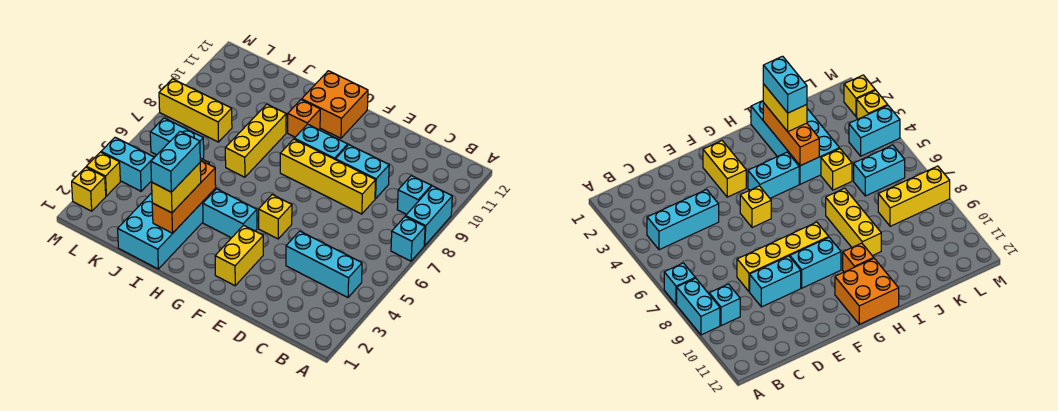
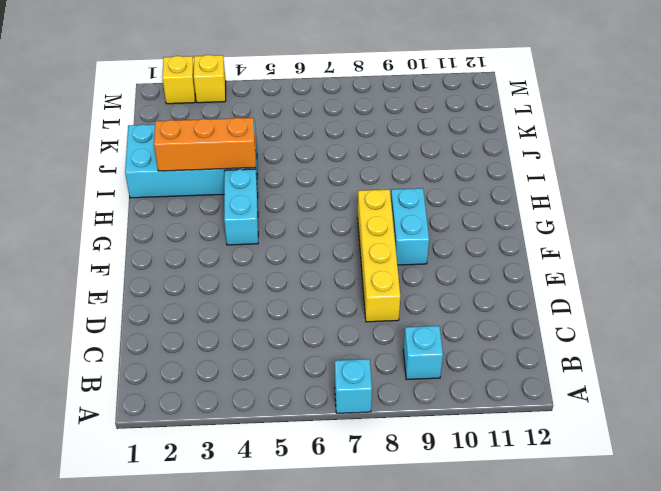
none -> cyan brick A8:A9 level 1
none -> cyan brick B4:D4 level 1
none -> cyan brick D9:E9 level 1

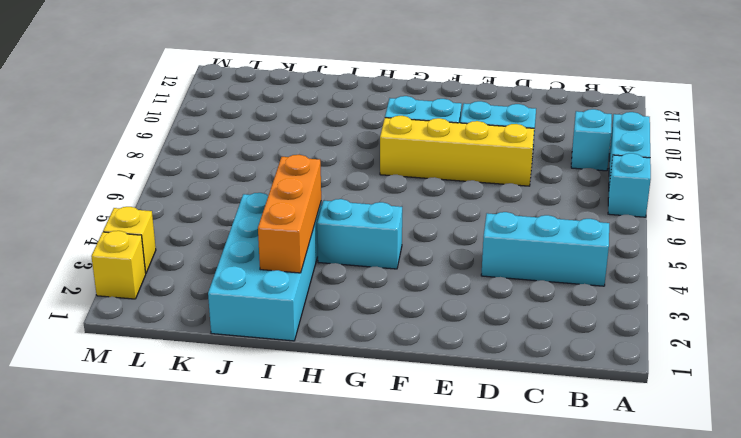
none -> yellow brick F2:F3 level 1
none -> yellow brick F5 level 1
none -> orange brick G11:H12 level 1

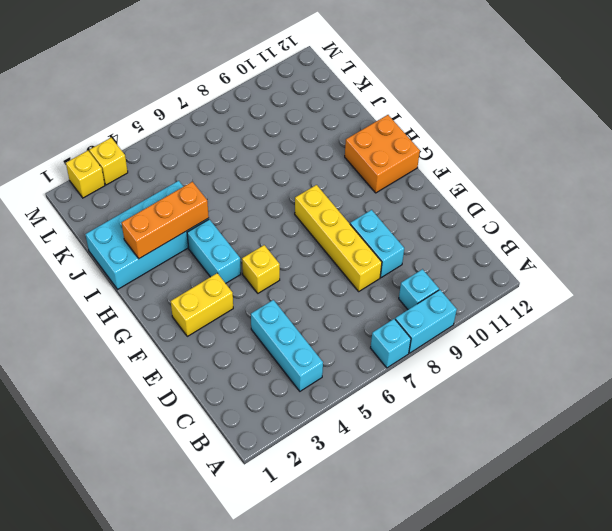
none -> cyan brick F9:G9 level 1
none -> orange brick H10 level 1
none -> yellow brick I7:I9 level 1

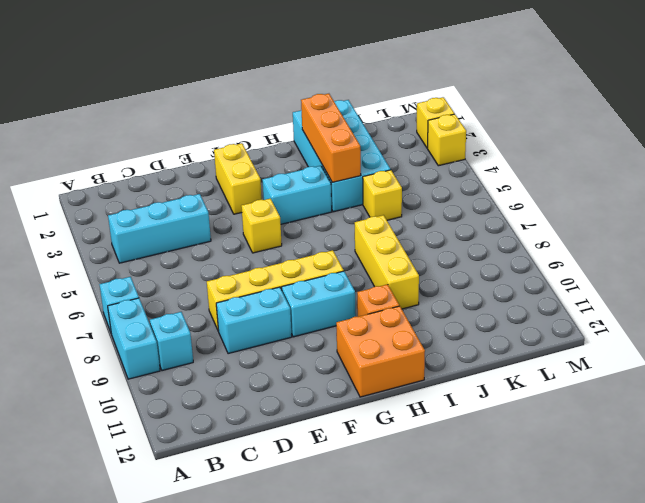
none -> cyan brick K6:L6 level 1
none -> yellow brick K8:M8 level 1
none -> cyan brick L4:M4 level 1

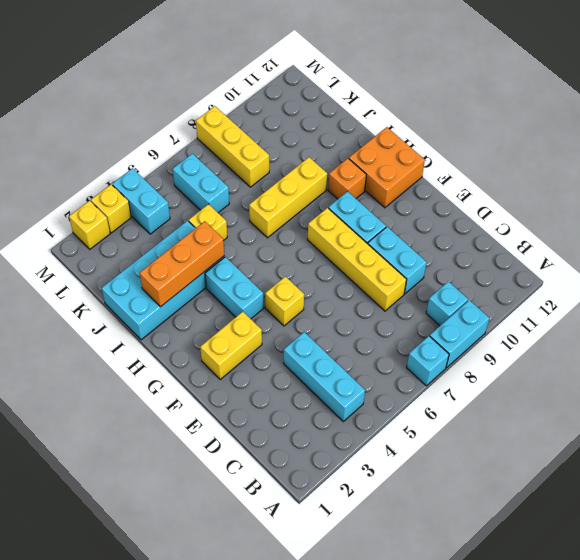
none -> yellow brick I2:I3 level 3
none -> cyan brick I2:I3 level 4

